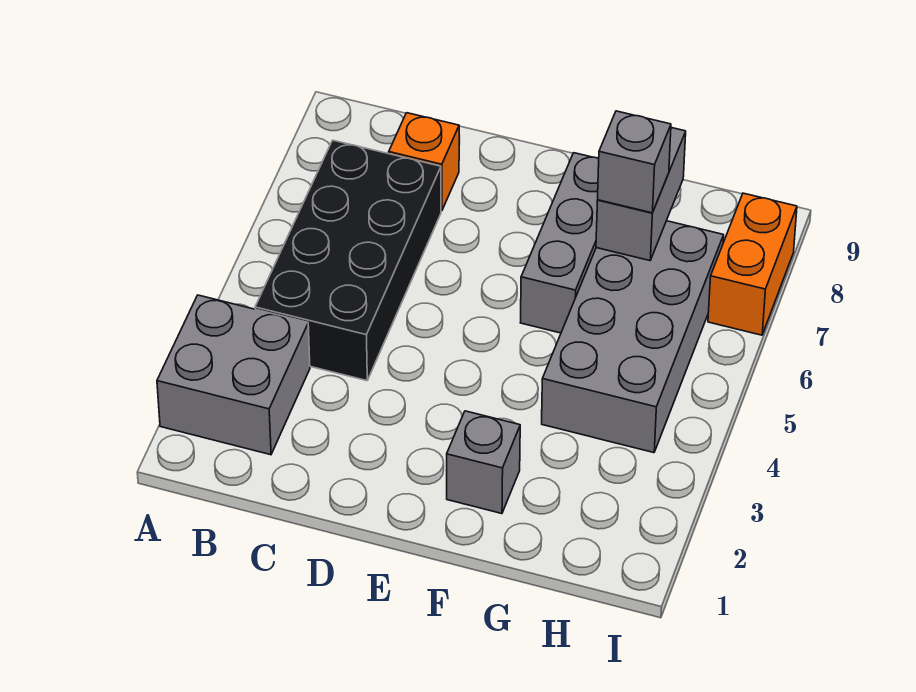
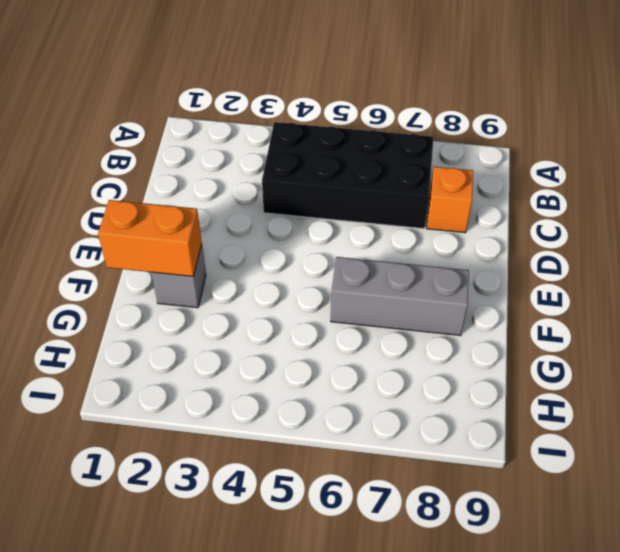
orange brick F1:F2 level 2 -> orange brick I7:I8 level 1
none -> grey brick A2:B3 level 1
none -> grey brick G4:H7 level 1

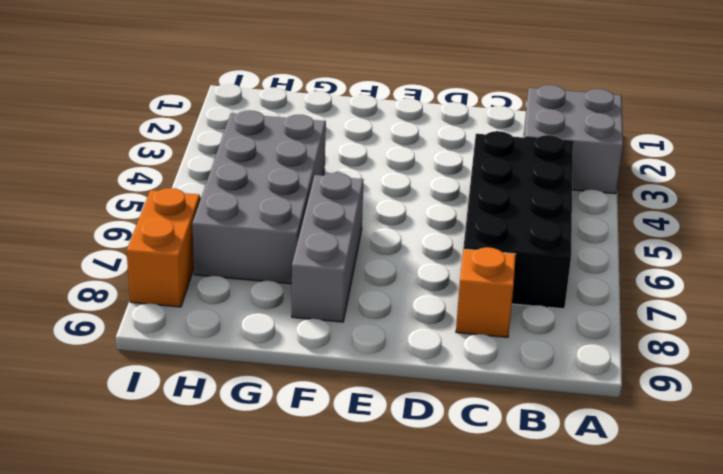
none -> grey brick F2 level 1
none -> grey brick G7:G8 level 2

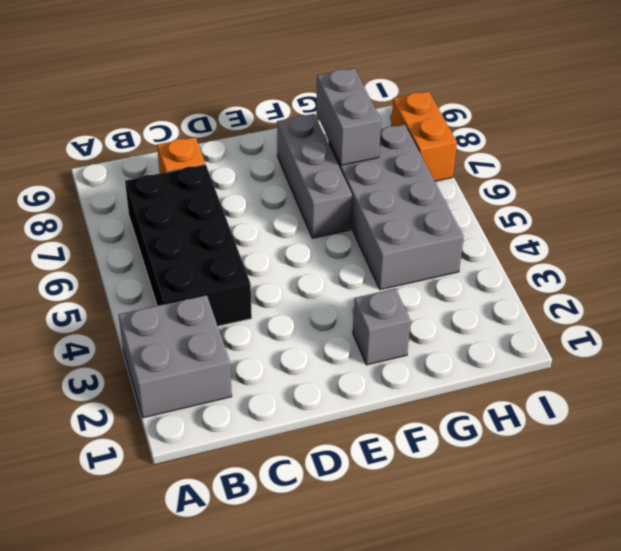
none -> grey brick G7 level 3

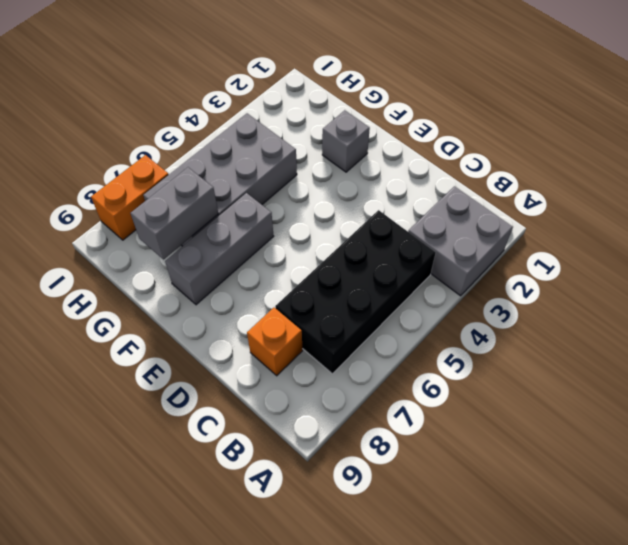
none -> grey brick G7 level 3

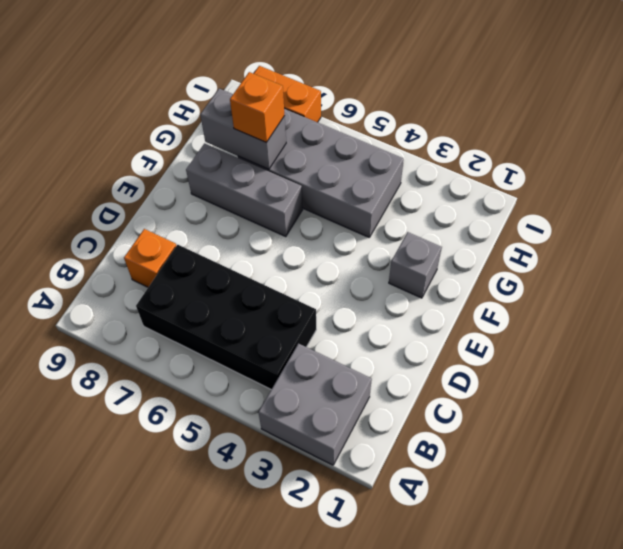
orange brick G7 level 3 -> grey brick G7 level 3

